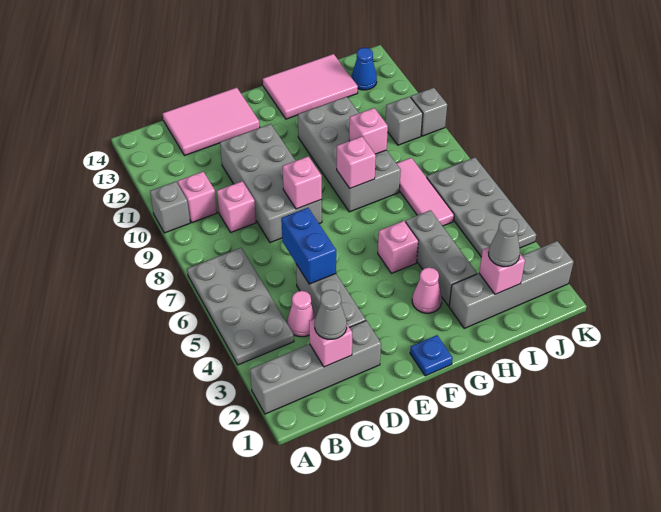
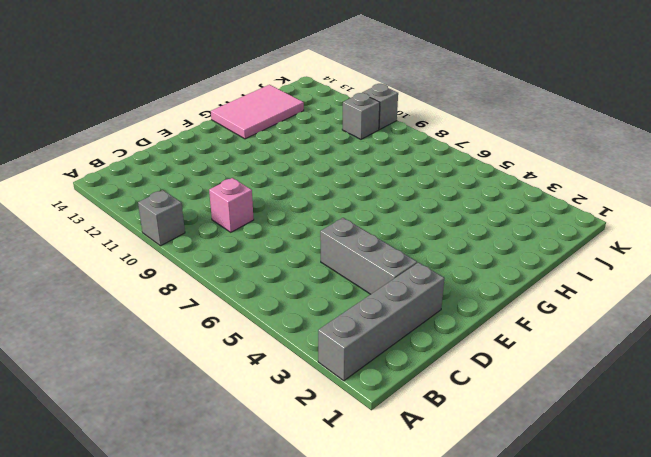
none -> grey plate A4:B7 level 1
none -> pink brick B10 level 1
none -> pink cone C4 level 1

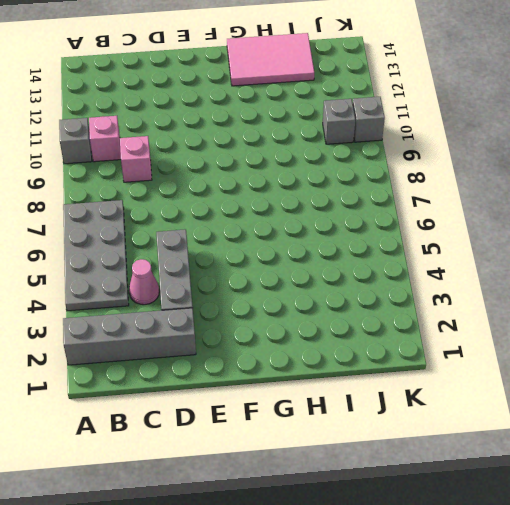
none -> pink tile C13:E14 level 1
none -> grey brick D8:E11 level 1
none -> blue plate F1 level 1

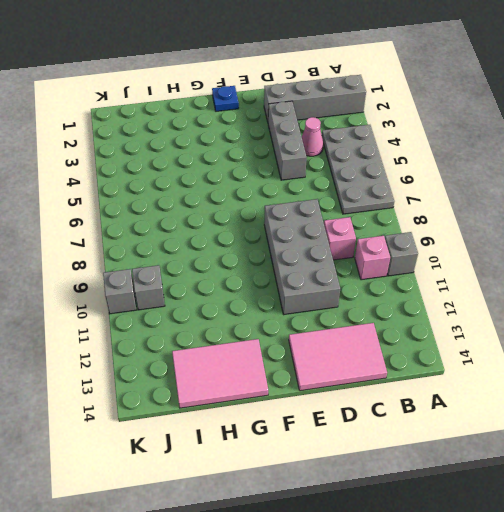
none -> pink cone G3 level 1
none -> pink brick G5 level 1
none -> grey brick G8:H11 level 1

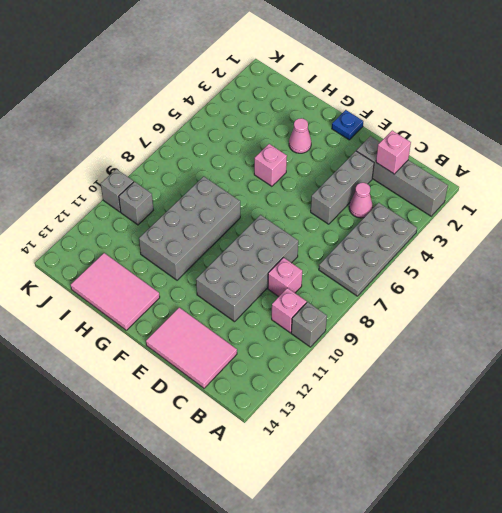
none -> grey brick H2:K2 level 1
none -> grey brick H3:H5 level 1
none -> pink tile I6:I8 level 1

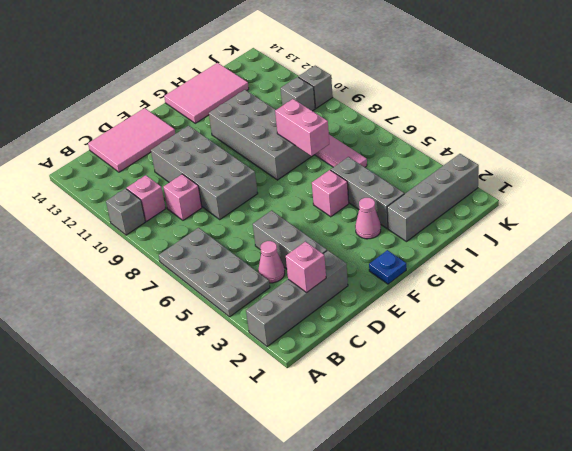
pink brick H7:H8 level 2 -> none
none -> grey plate J4:K7 level 1
none -> blue cone J13 level 1
none -> blue brick D5:D6 level 2

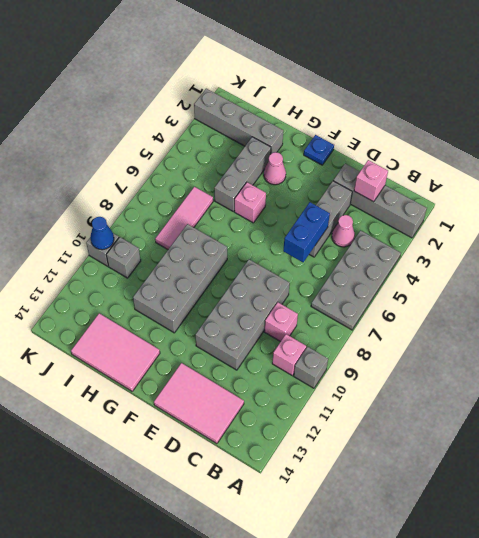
blue cone K10 level 2 -> blue cone J13 level 1
none -> grey plate J4:K7 level 1
none -> pink brick E8 level 2
none -> pink brick G8 level 2

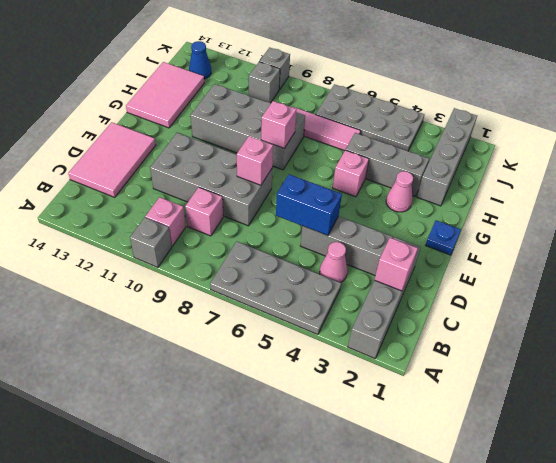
none -> pink brick H9 level 2
none -> pink brick I2 level 2
none -> grey cone C2 level 3

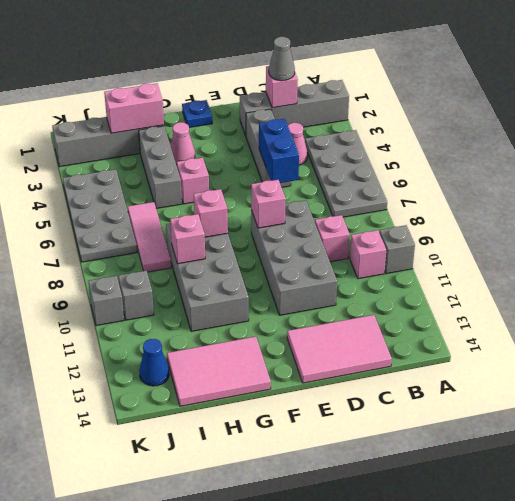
pink brick H2:I2 level 2 -> pink brick I2 level 2
none -> grey cone I2 level 3

